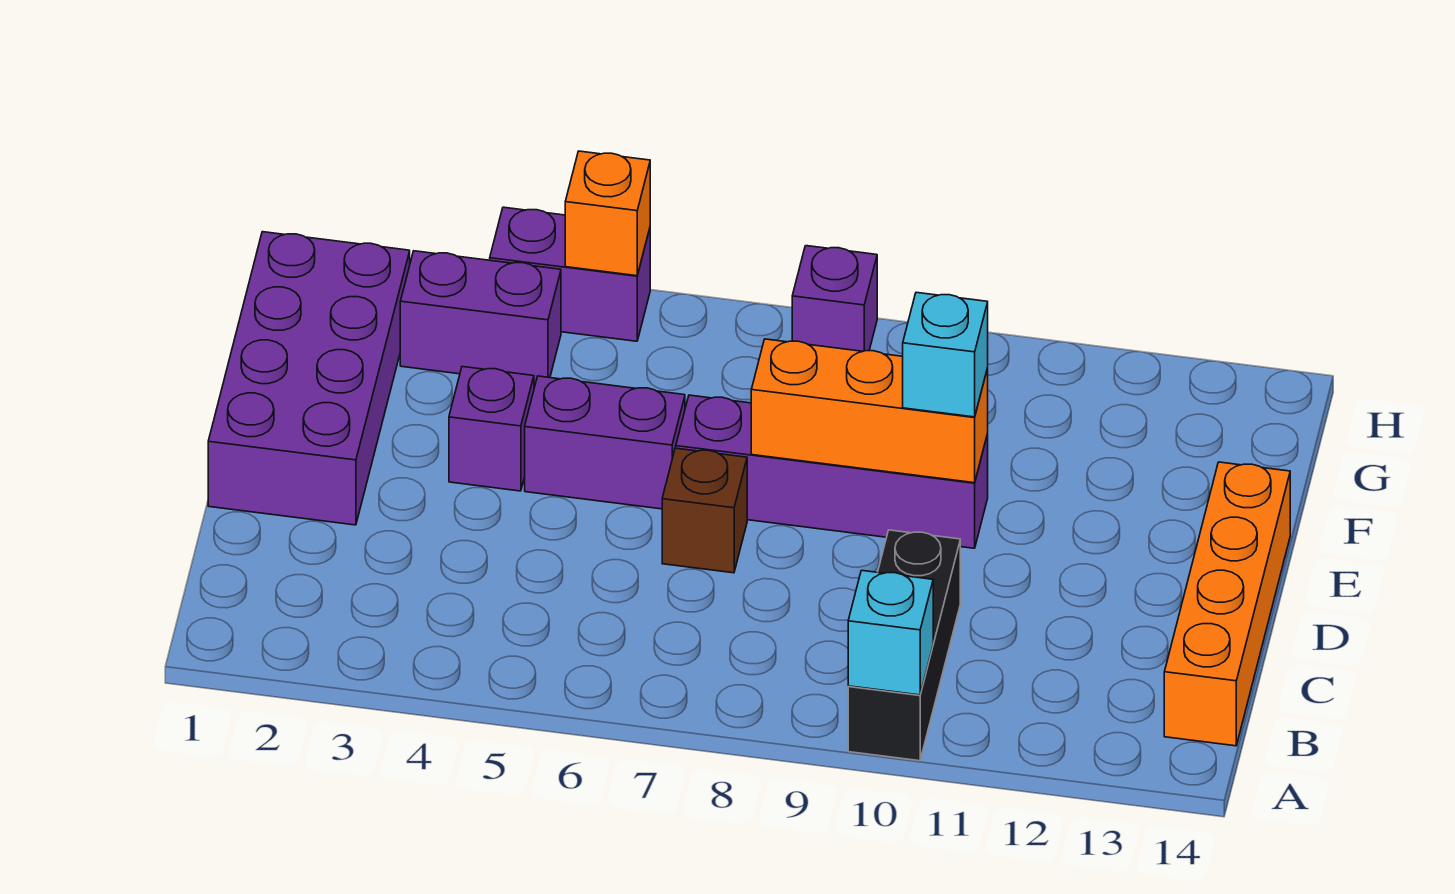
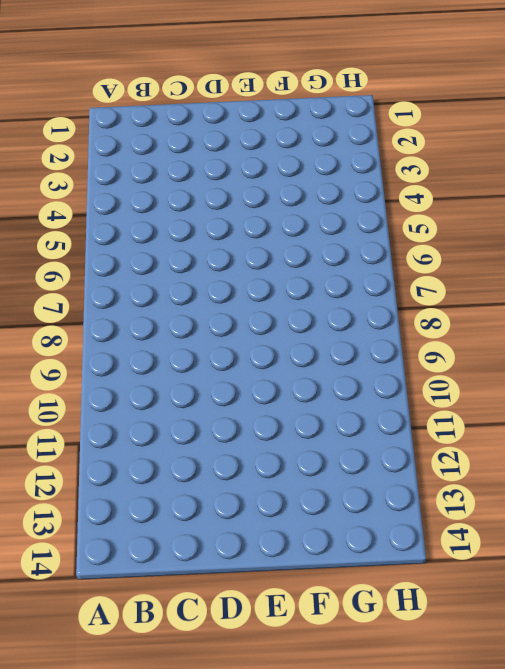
none -> black brick A10:C10 level 1
none -> orange brick B14:E14 level 1
none -> purple brick D1:G2 level 1

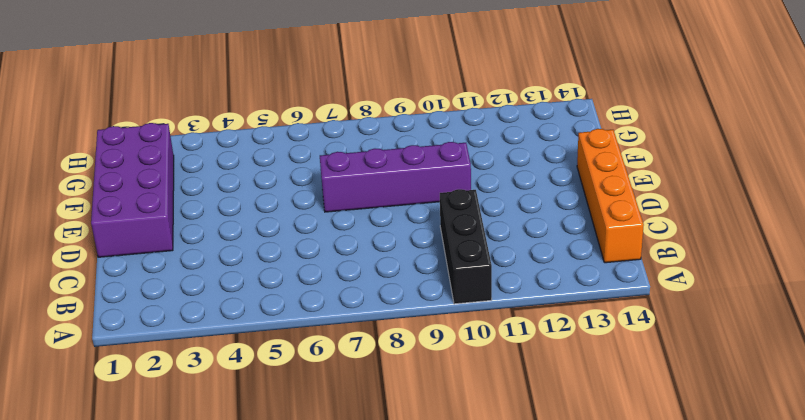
none -> brown brick D7 level 1
none -> purple brick E4 level 1
none -> purple brick E5:E6 level 1

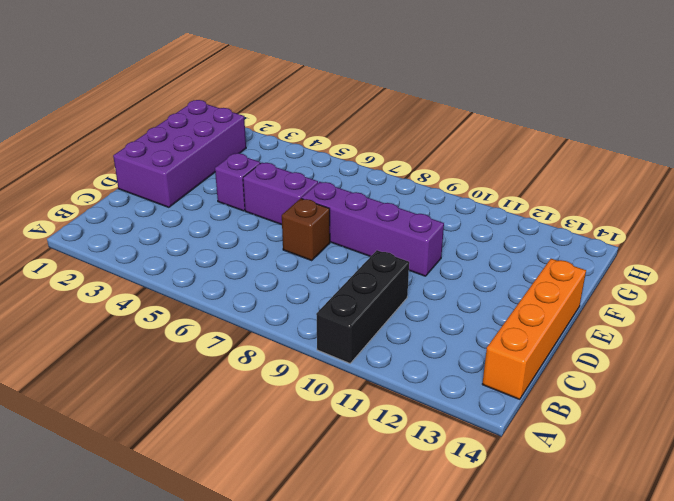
none -> purple brick G3:G4 level 1
none -> purple brick H4:H5 level 1
none -> purple brick H8 level 1

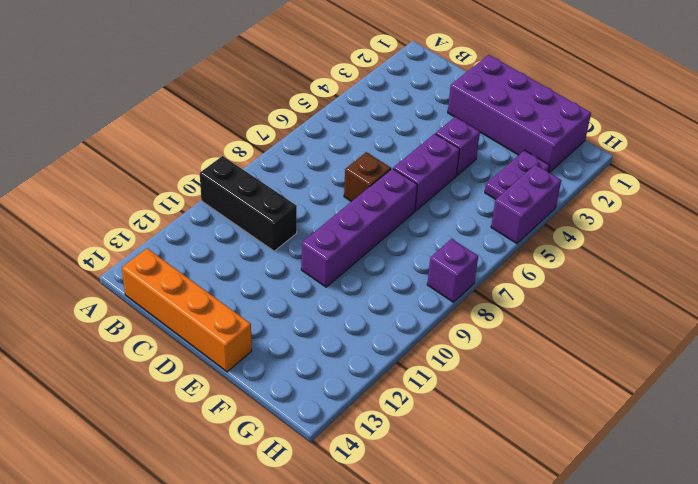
purple plate G3:G4 level 1 -> purple brick G3:G4 level 1
none -> cyan brick A10 level 2
none -> orange brick E8:E10 level 2
none -> orange brick H5 level 2

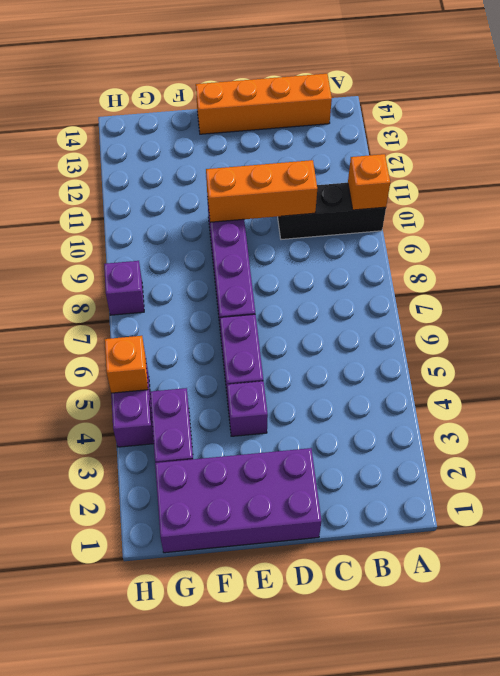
orange brick A10 level 2 -> cyan brick A10 level 2
orange brick C10:E10 level 2 -> orange brick E8:E10 level 2
none -> brown brick D7 level 1
none -> cyan brick E10 level 3

